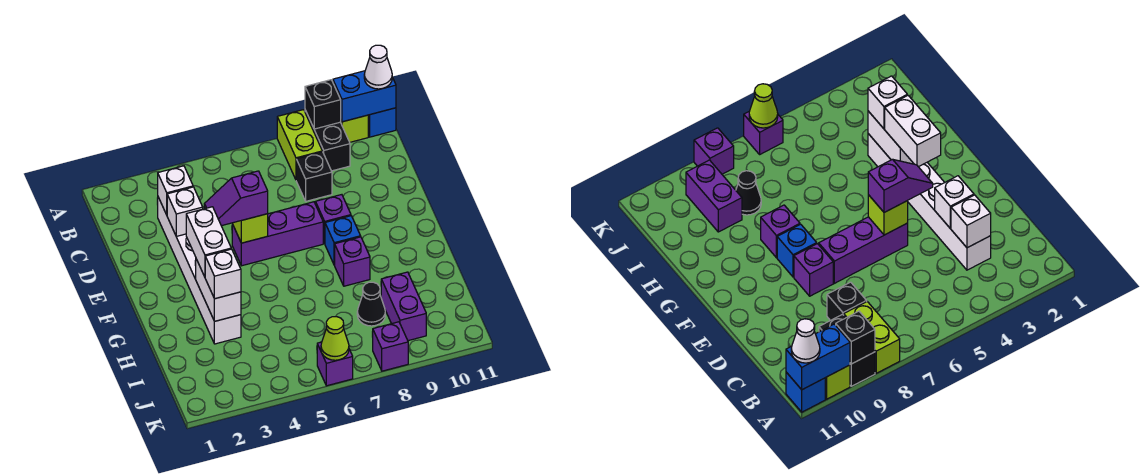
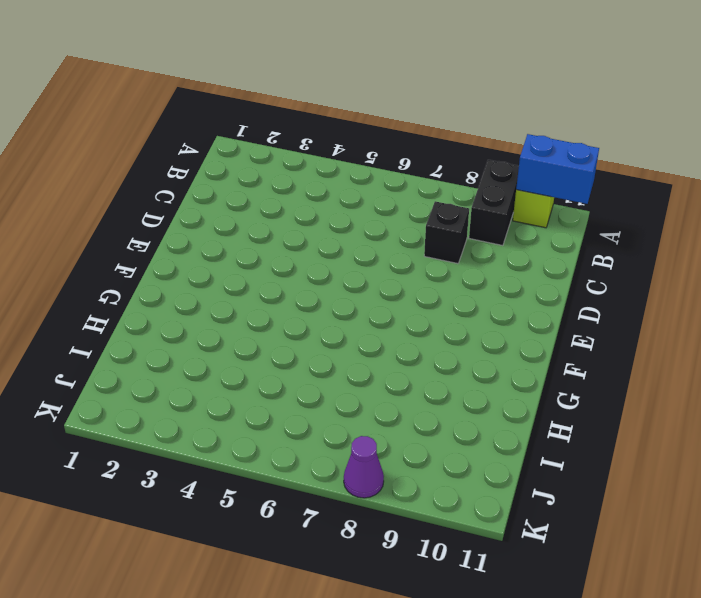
purple cone K8 level 1 -> purple brick K8 level 1
none -> lime brick A8:B8 level 1
none -> blue brick A11 level 1
none -> white brick C3:H3 level 1

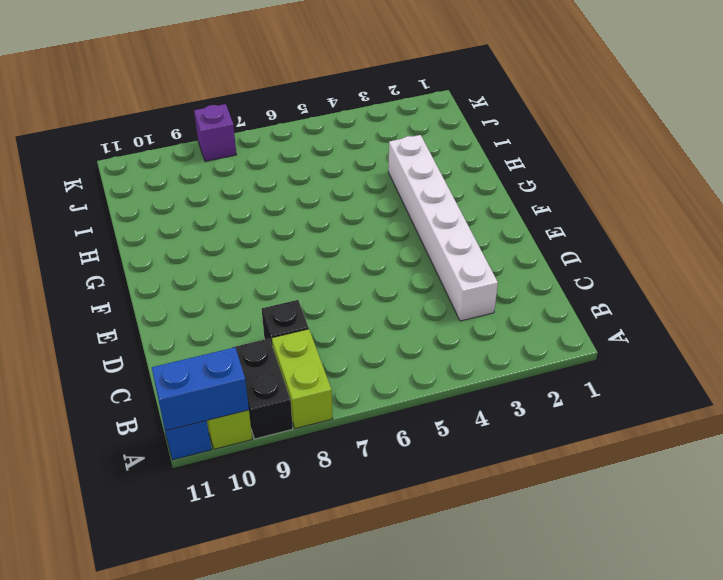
none -> purple brick E5:E7 level 1
none -> purple brick E8 level 1
none -> blue brick F8 level 1

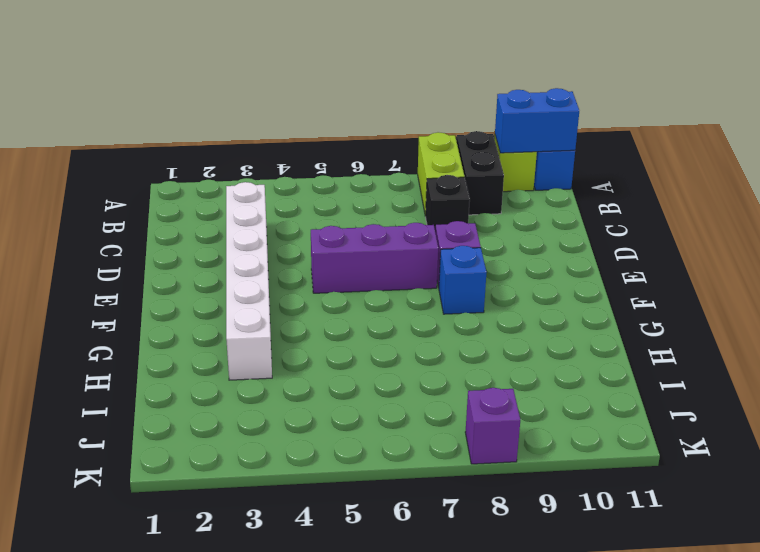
none -> purple brick G8 level 1
none -> black cone I8 level 1
none -> purple brick I9:J9 level 1

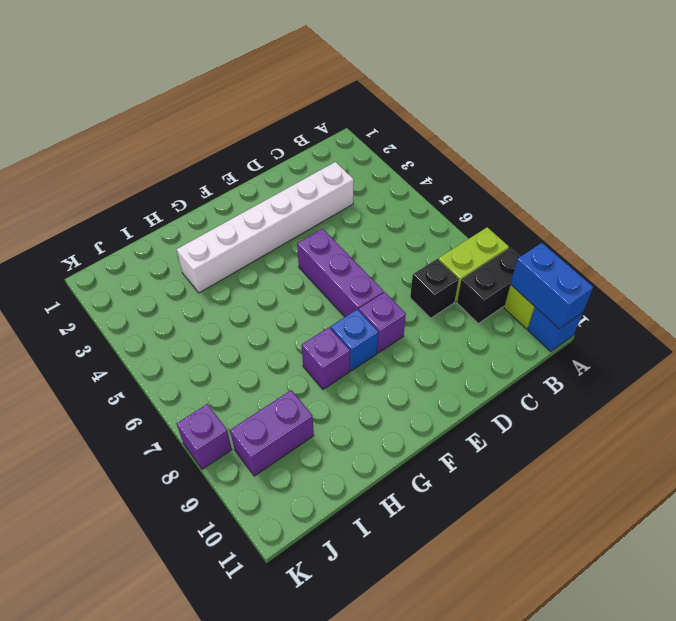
none -> black cone I8 level 1
none -> purple brick K6 level 1
none -> black brick A9 level 2

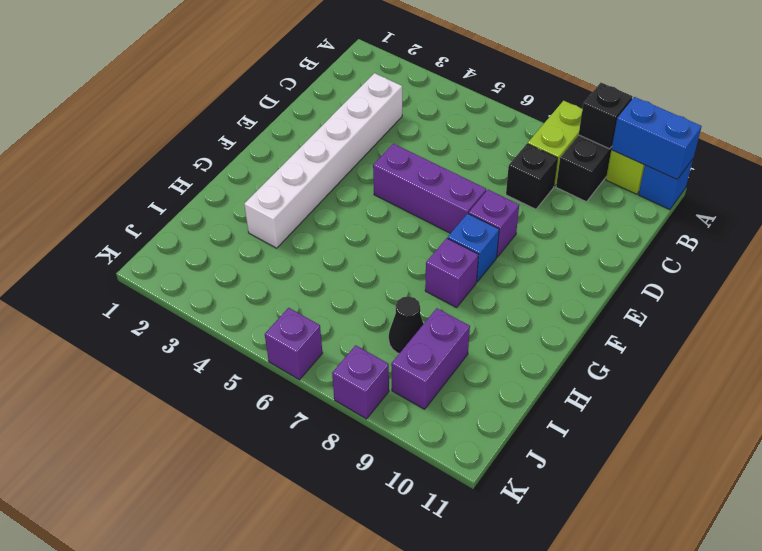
none -> white brick C3 level 2
none -> white brick D3 level 2
none -> lime brick E5 level 2

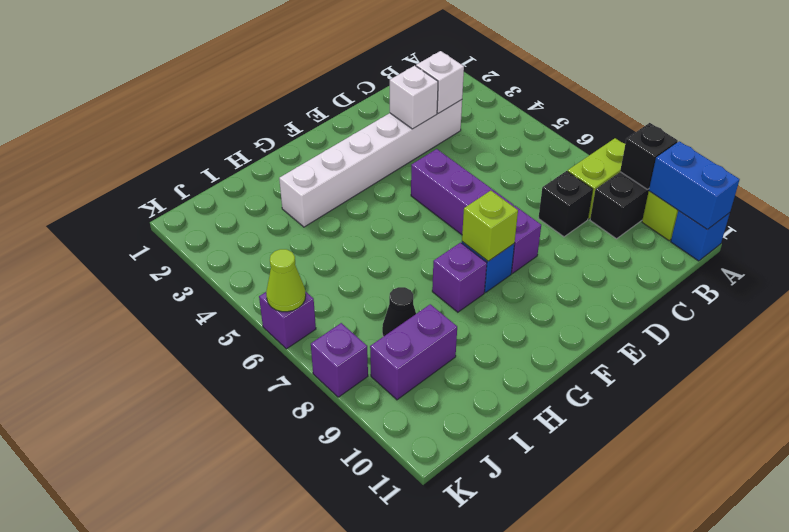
lime brick F8 level 2 -> lime brick E5 level 2
none -> white brick G3:H3 level 2
none -> white cone A11 level 3
none -> purple slope E4:E5 level 3 top 5

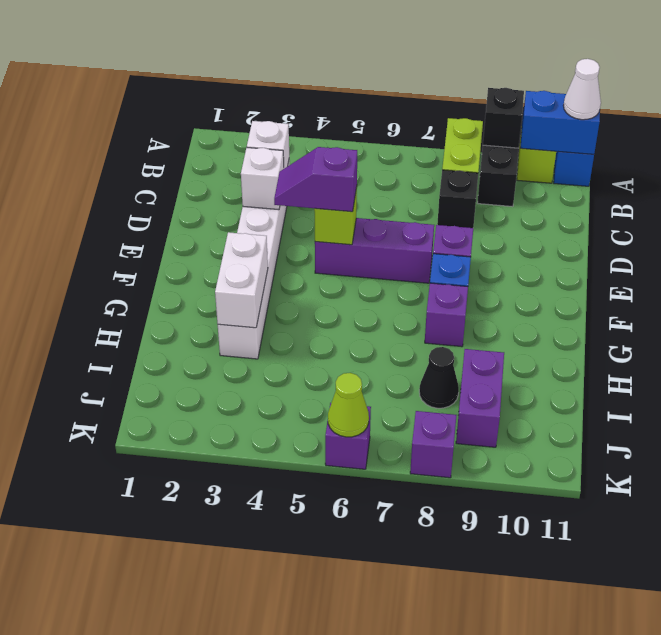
none -> white brick F3:G3 level 3
none -> white brick H3 level 3

